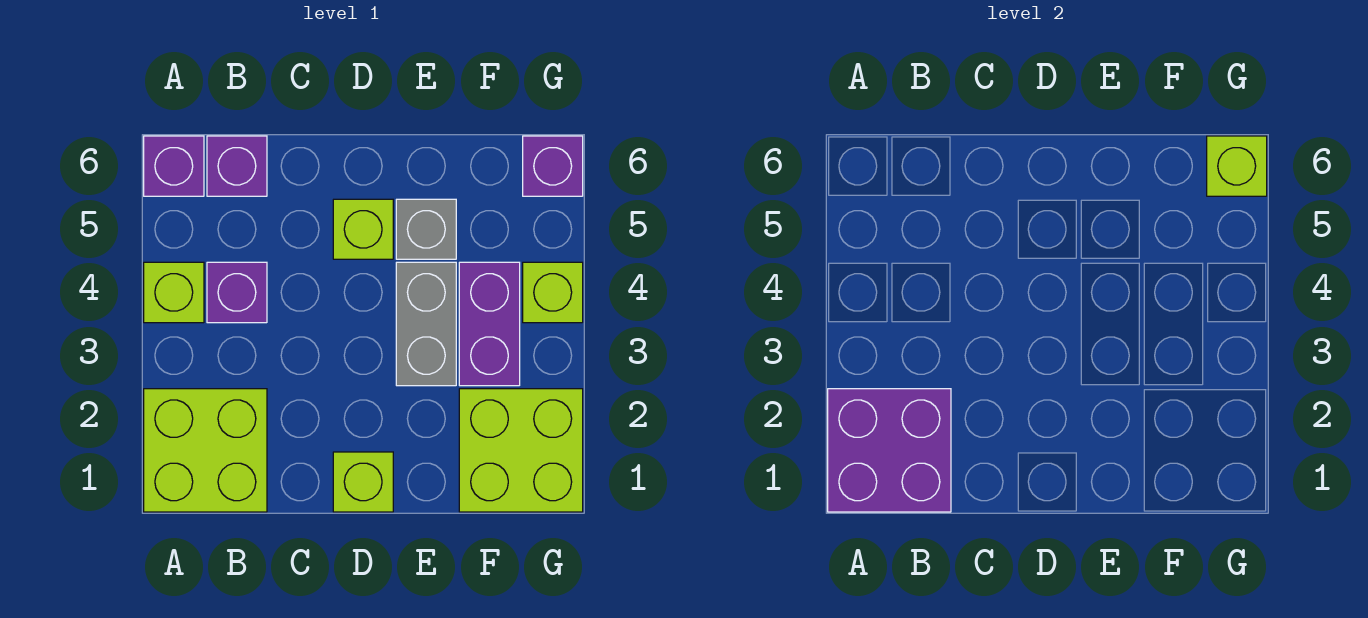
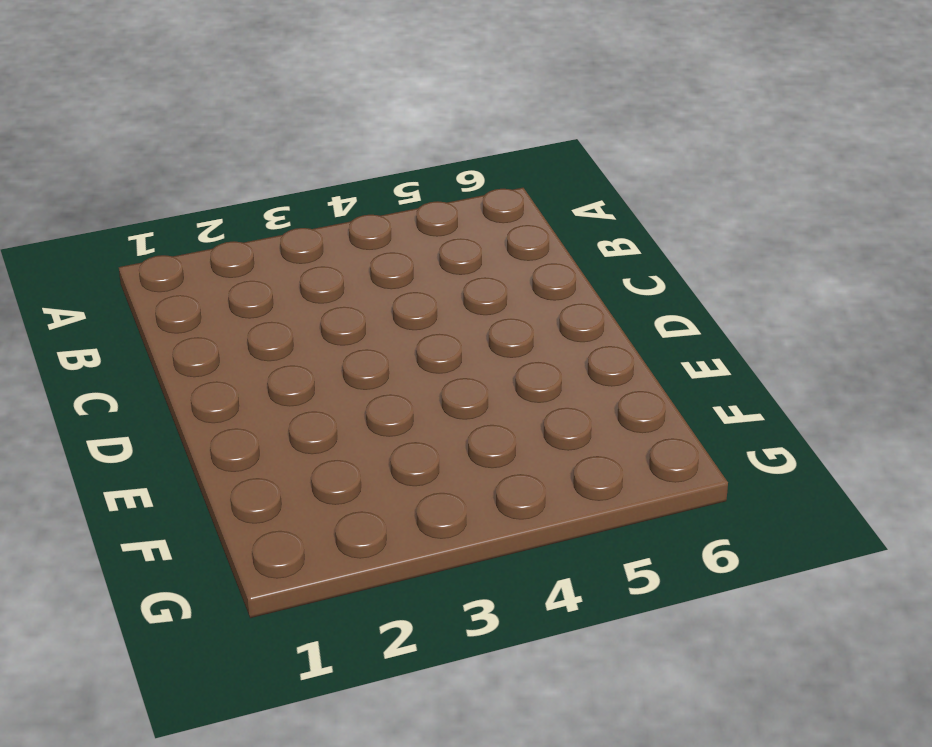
none -> lime brick A1:B2 level 1
none -> lime brick A4 level 1
none -> purple brick A6 level 1

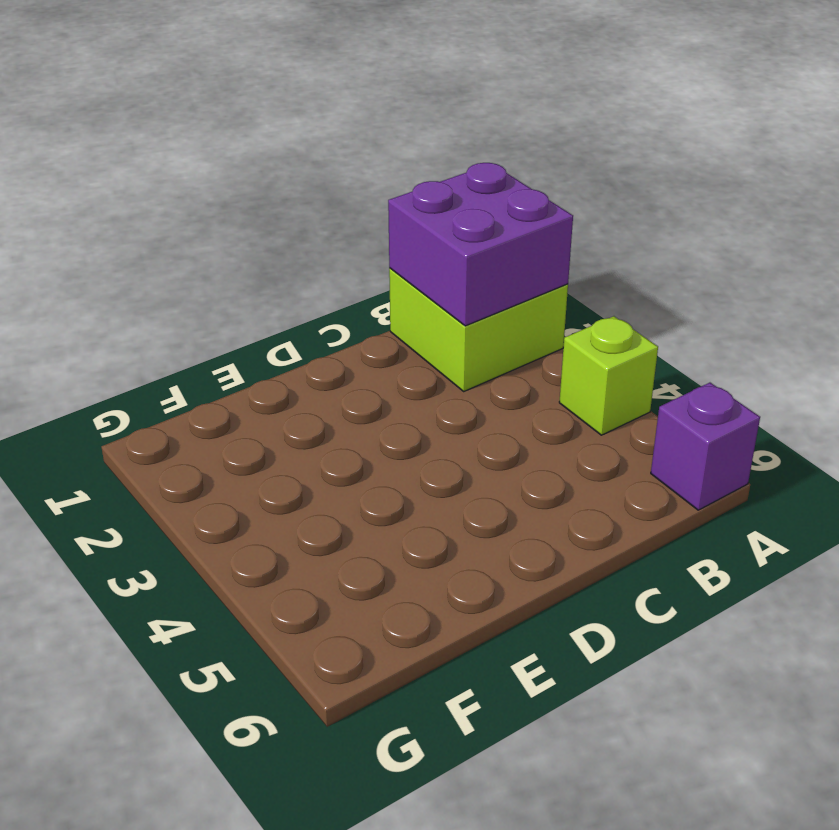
none -> purple brick B4 level 1
none -> purple brick B6 level 1
none -> lime brick D1 level 1

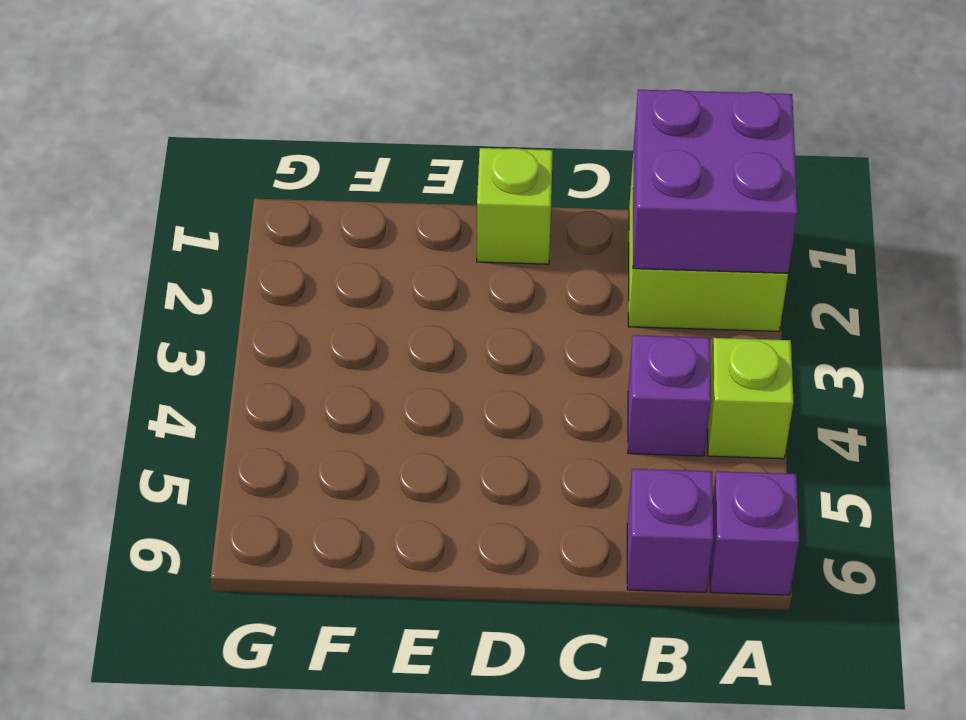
none -> lime brick D5 level 1
none -> grey brick E3:E4 level 1
none -> grey brick E5 level 1

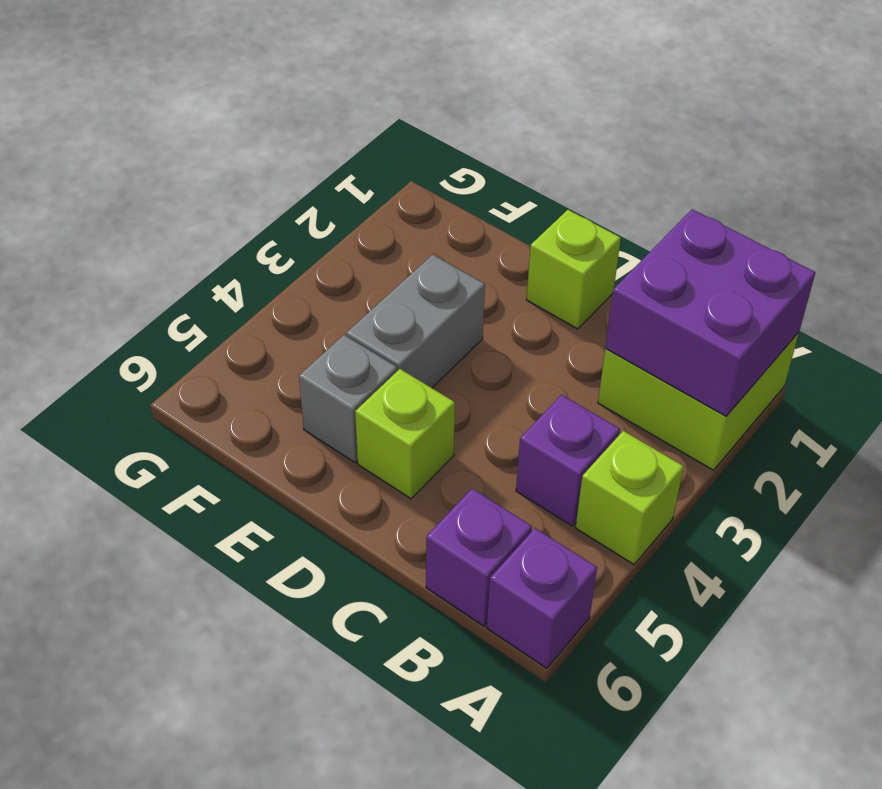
none -> lime brick F1:G2 level 1
none -> purple brick F3:F4 level 1
none -> lime brick G4 level 1

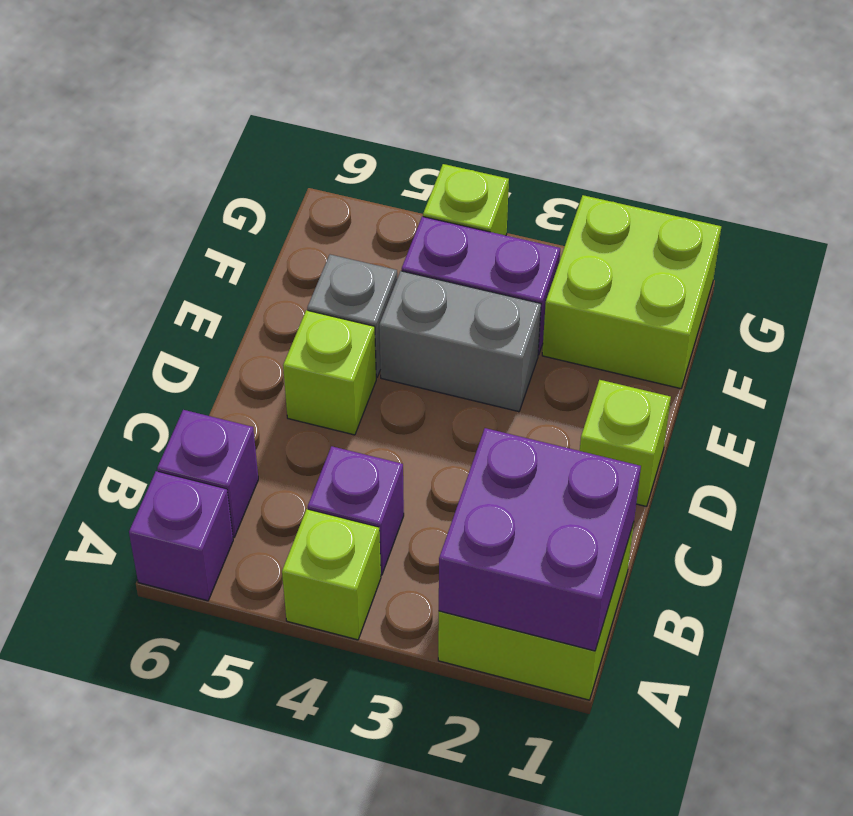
none -> purple brick G6 level 1
none -> lime brick G6 level 2

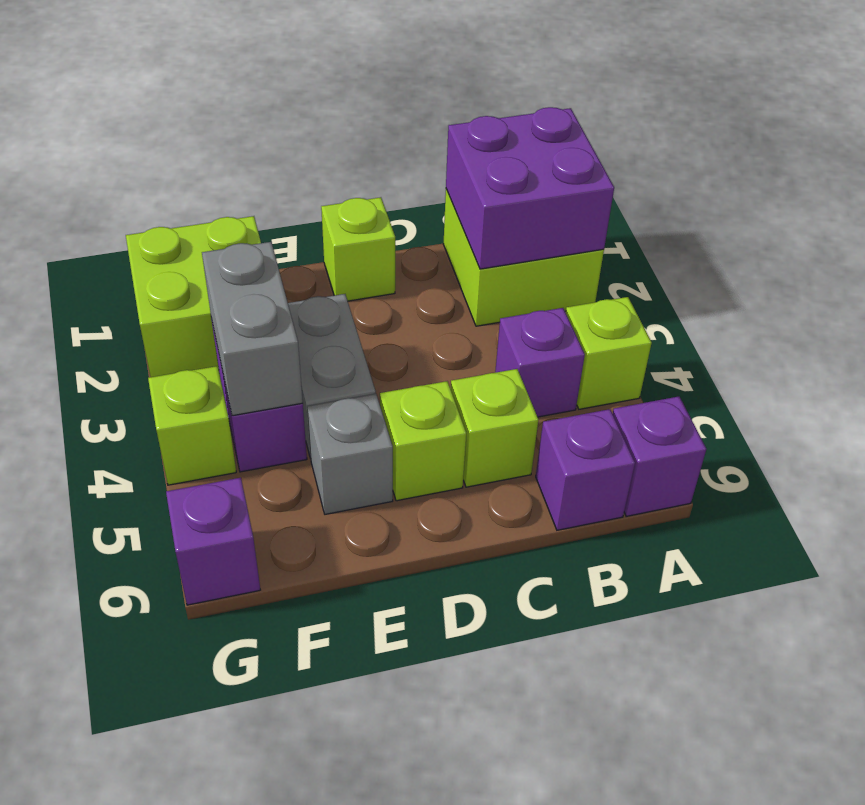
lime brick C5 level 1 -> lime brick G6 level 2
grey brick F3:F4 level 2 -> none

